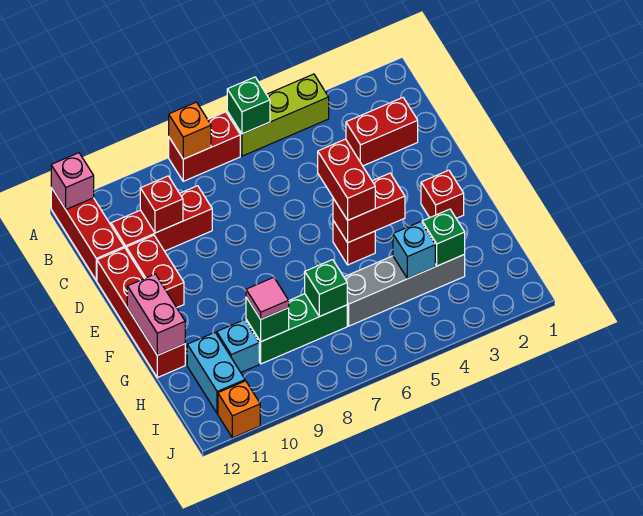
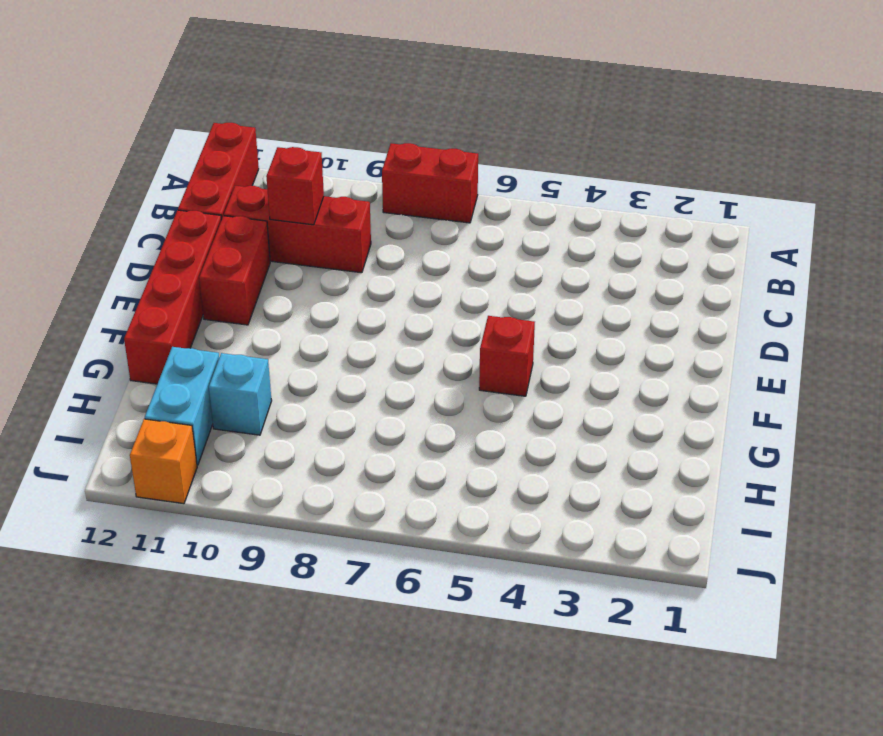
none -> lime brick A4:A6 level 1
none -> red brick C2:C3 level 1
none -> red brick F2 level 1

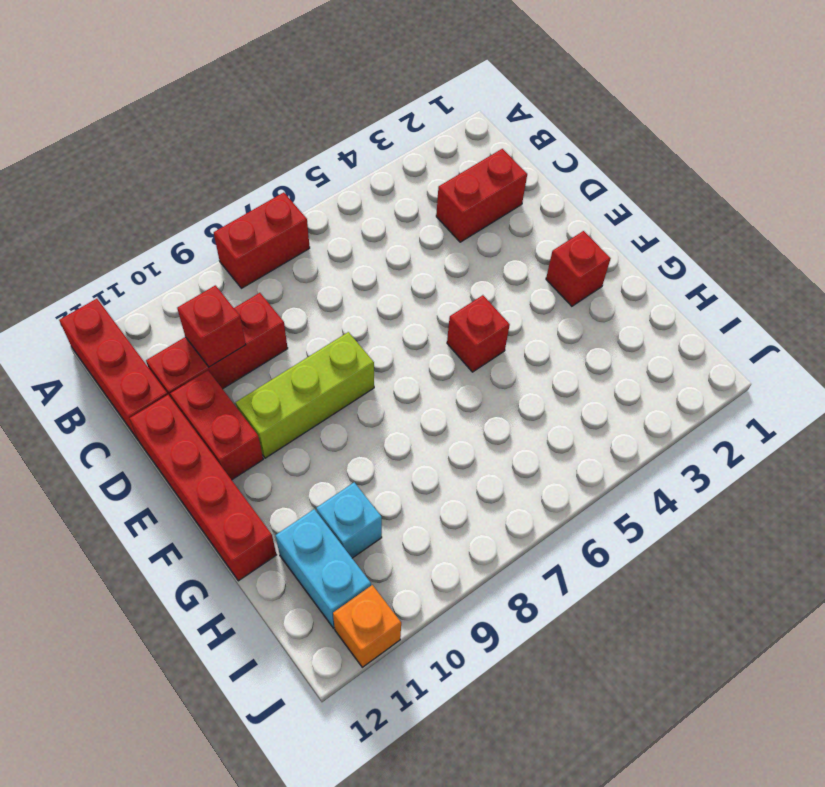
lime brick E8:E10 level 1 -> lime brick A4:A6 level 1
none -> grey brick H3:H6 level 1
none -> green brick H7:H9 level 1
none -> green brick A6 level 2

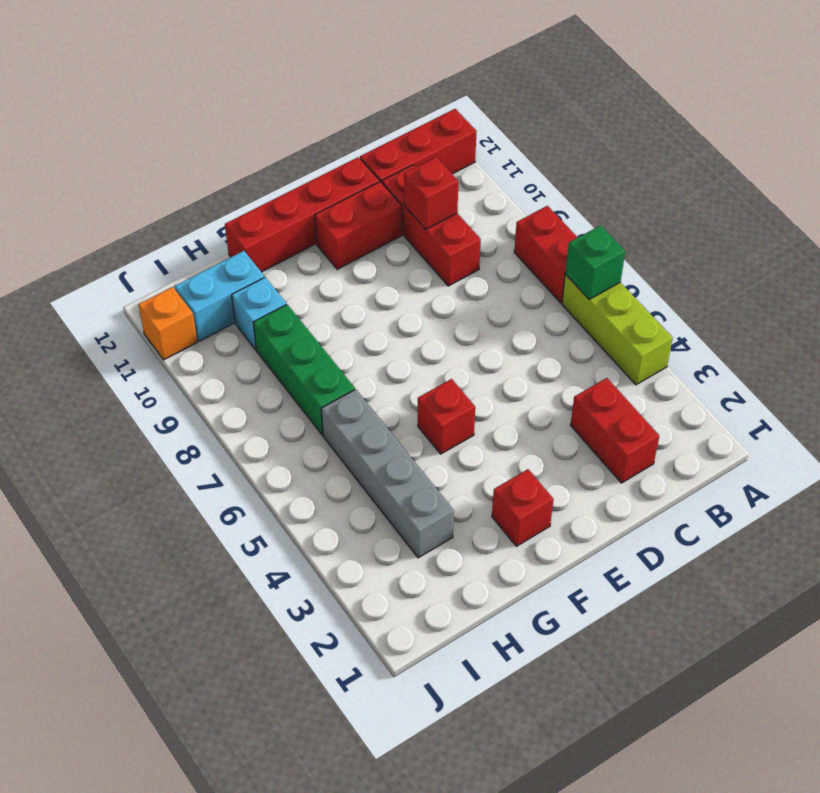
none -> orange brick A8 level 2
none -> pink brick A12 level 2
none -> red brick F4:F5 level 2

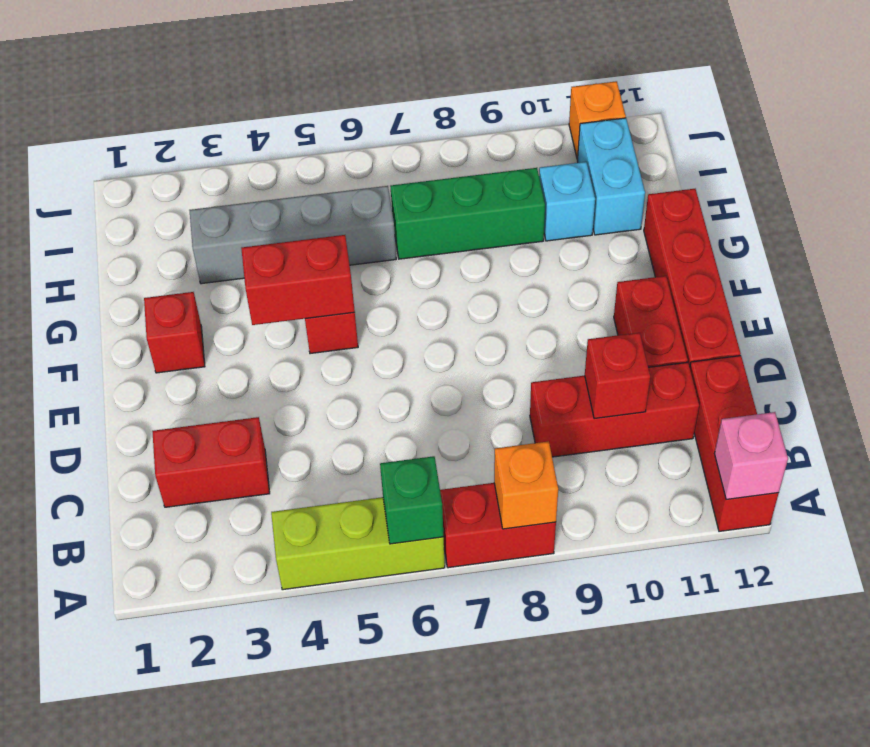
none -> pink brick F12:G12 level 2
none -> green brick H3 level 2
none -> cyan brick H4 level 2

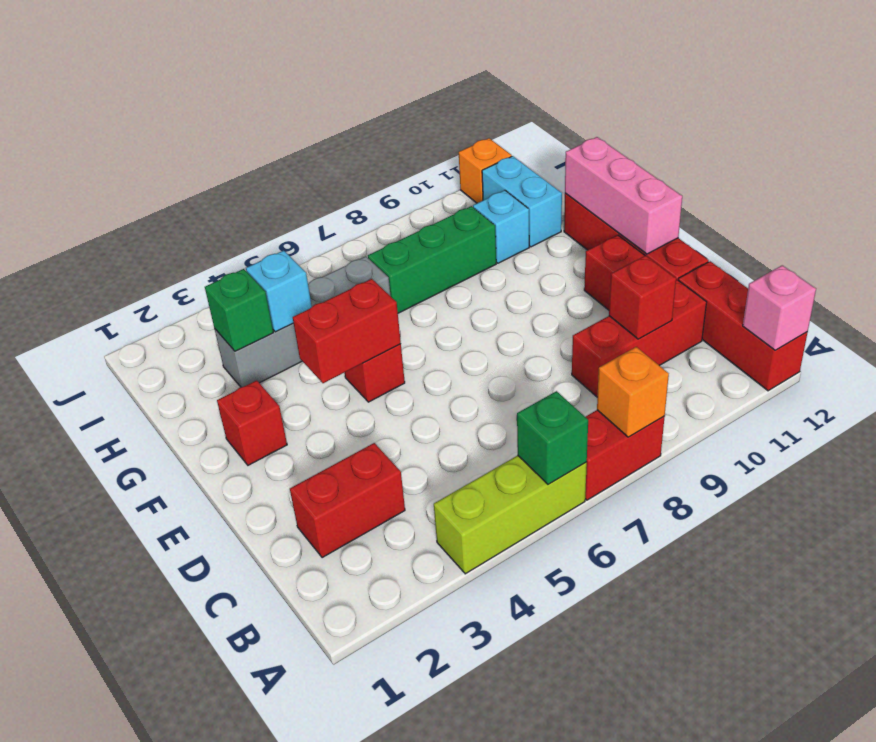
pink brick E12:G12 level 2 -> pink brick F12:G12 level 2
none -> green brick H7 level 2
none -> green brick H9 level 2
none -> red brick E5:F5 level 3

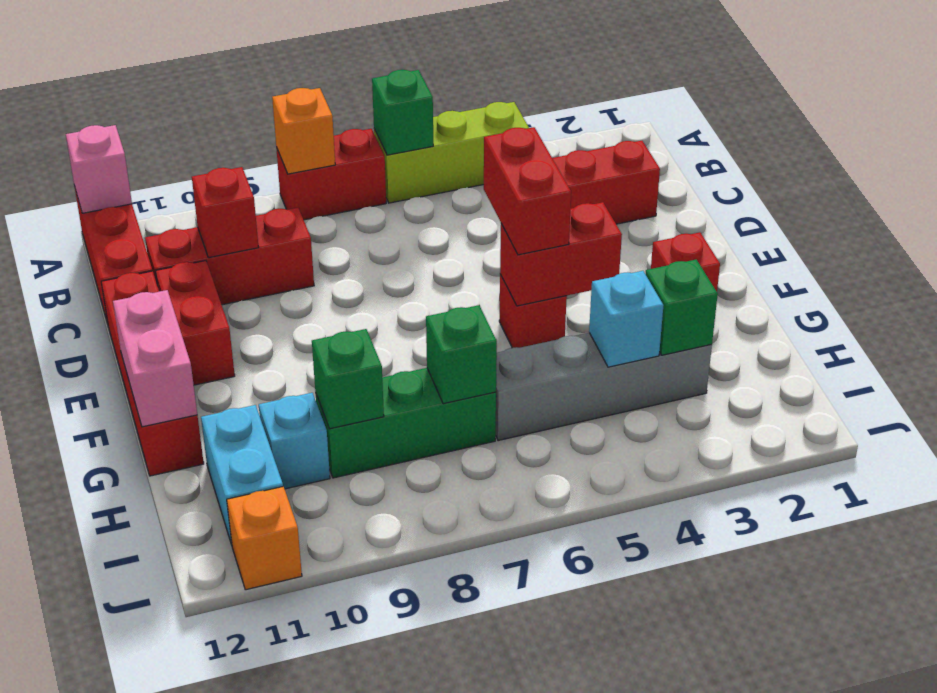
none -> pink tile H9 level 3

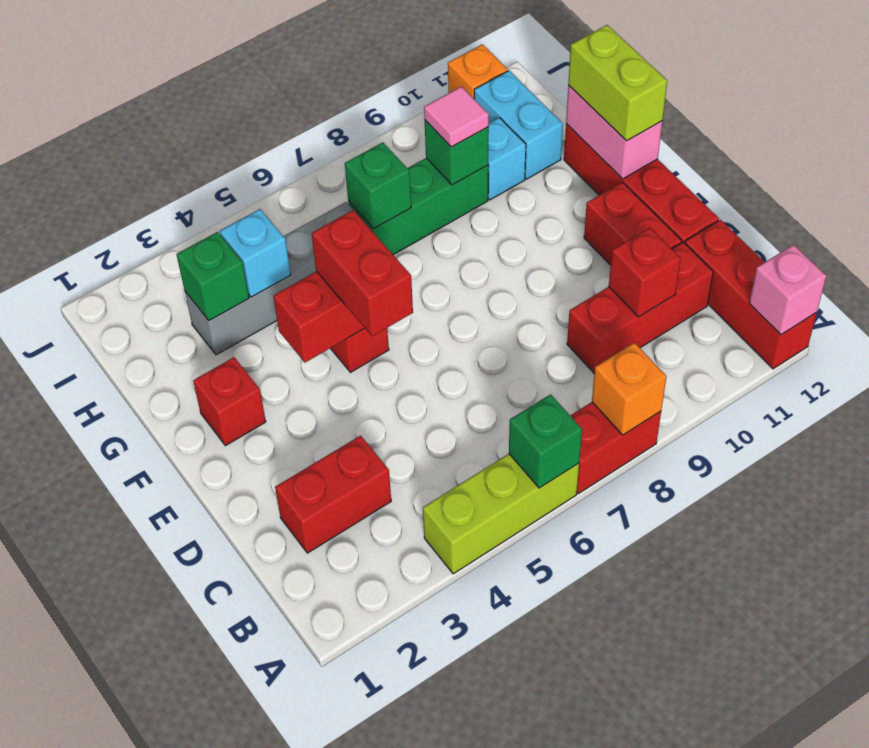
lime brick F12:G12 level 3 -> none

